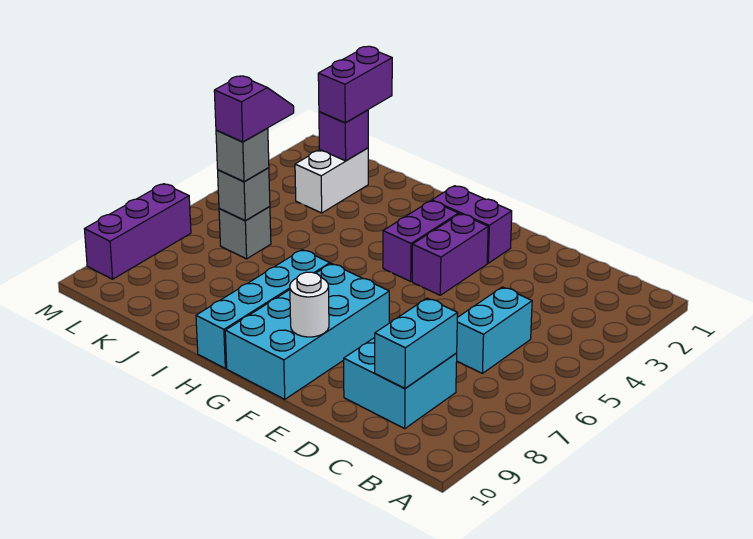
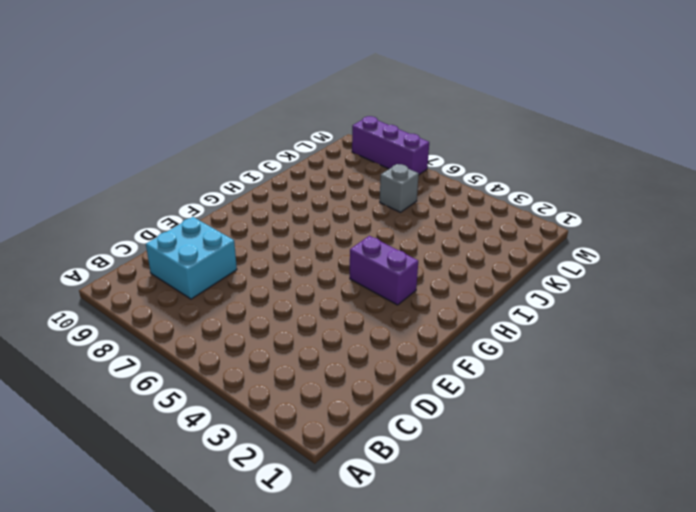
none -> cyan brick C5:C6 level 1
none -> purple brick F2:G2 level 1
none -> purple brick F3:F4 level 1

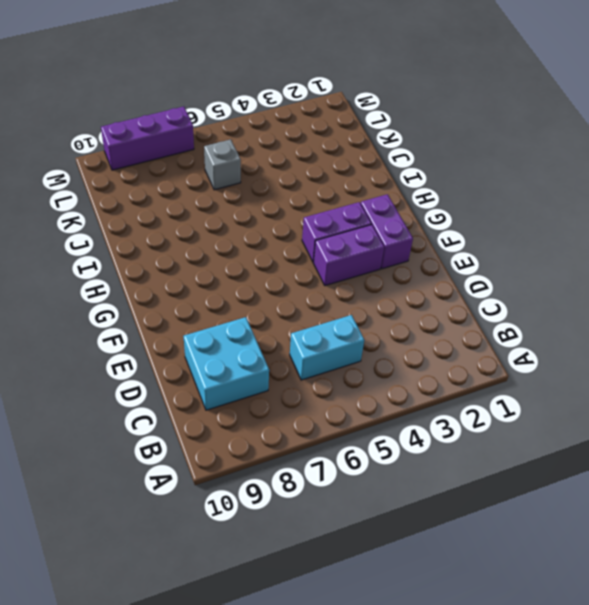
none -> cyan brick F7:G10 level 1
none -> cyan brick H7:H10 level 1
none -> white brick K2:K3 level 1

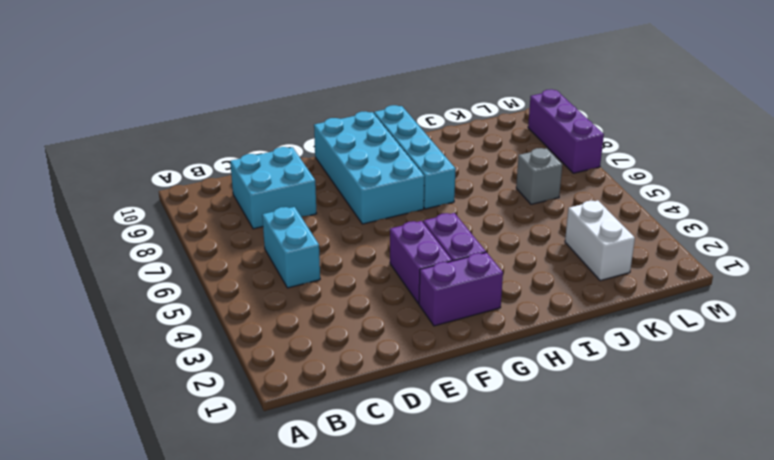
none -> cyan brick C8:C9 level 2
none -> white round brick F9 level 2
none -> purple brick K2 level 2

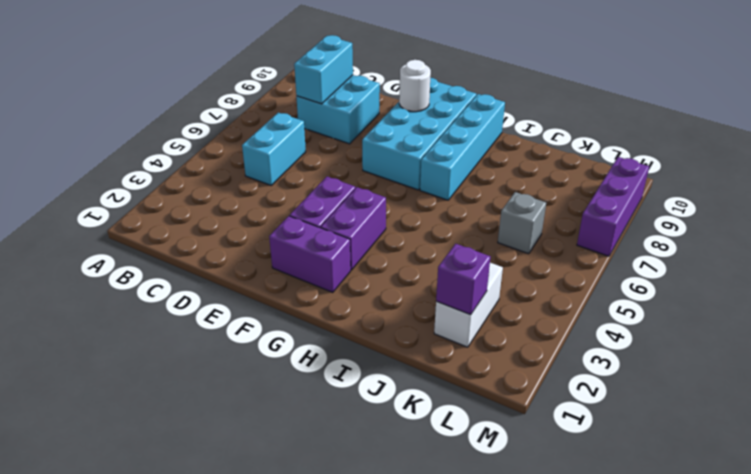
none -> grey brick K6 level 2
none -> purple brick K1:K2 level 3
none -> grey brick K6 level 3

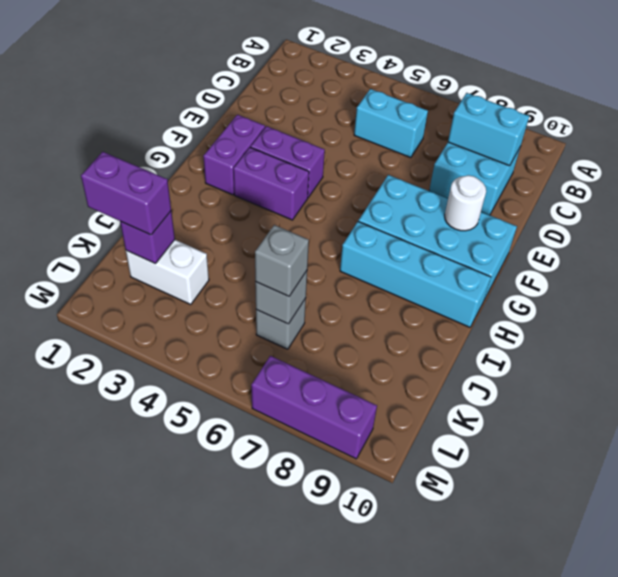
none -> purple slope K5:K6 level 4 top 6

